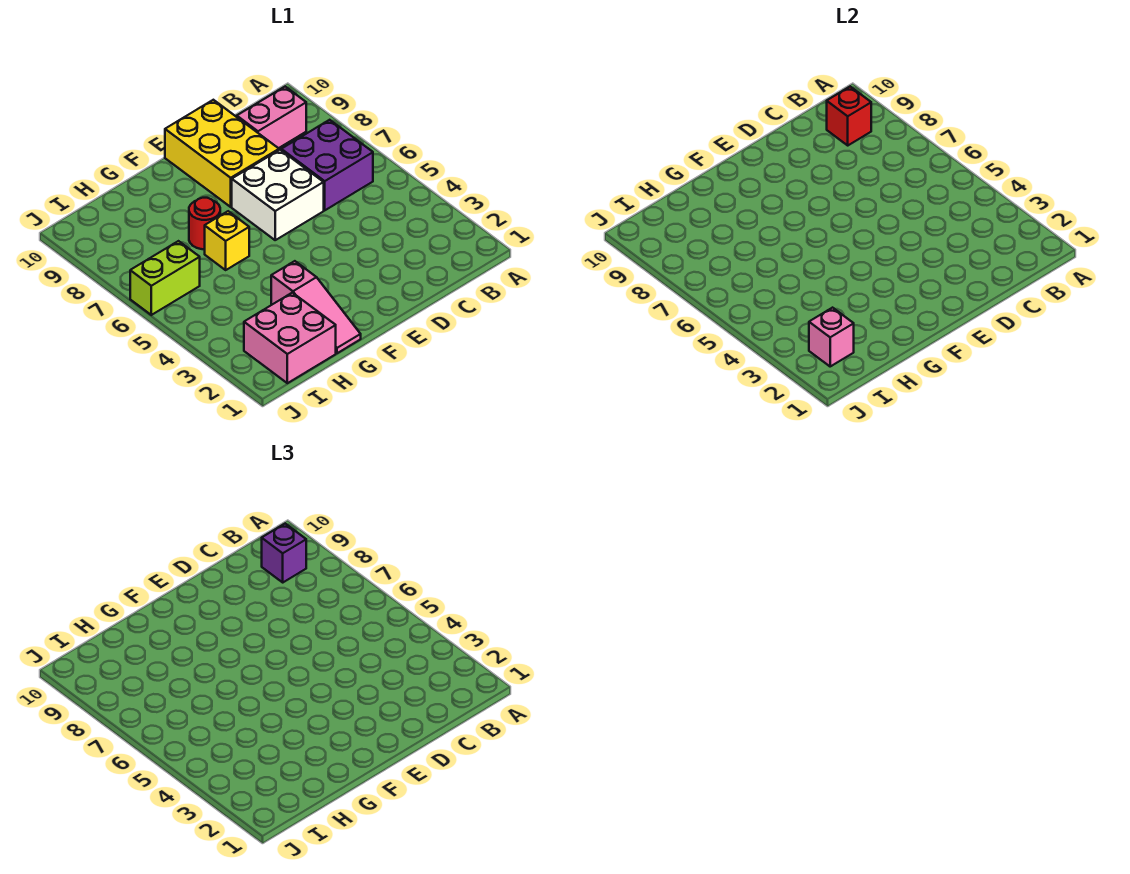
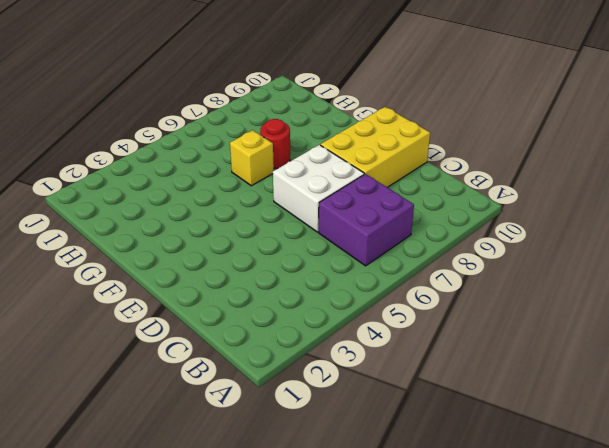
none -> pink brick B9:C9 level 1
none -> pink slope G1:G3 level 1 top 3
none -> pink brick H1:I2 level 1

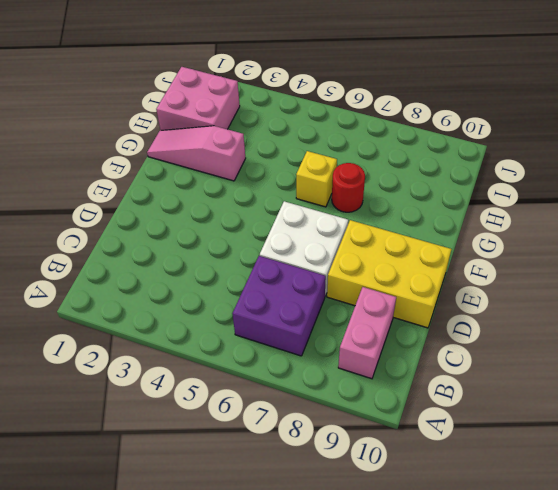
none -> lime brick I6:J6 level 1
none -> red brick B9 level 2
none -> pink brick I2 level 2

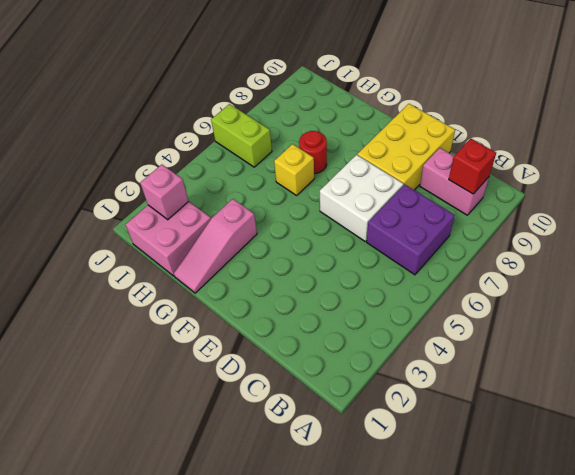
none -> purple brick B9 level 3

